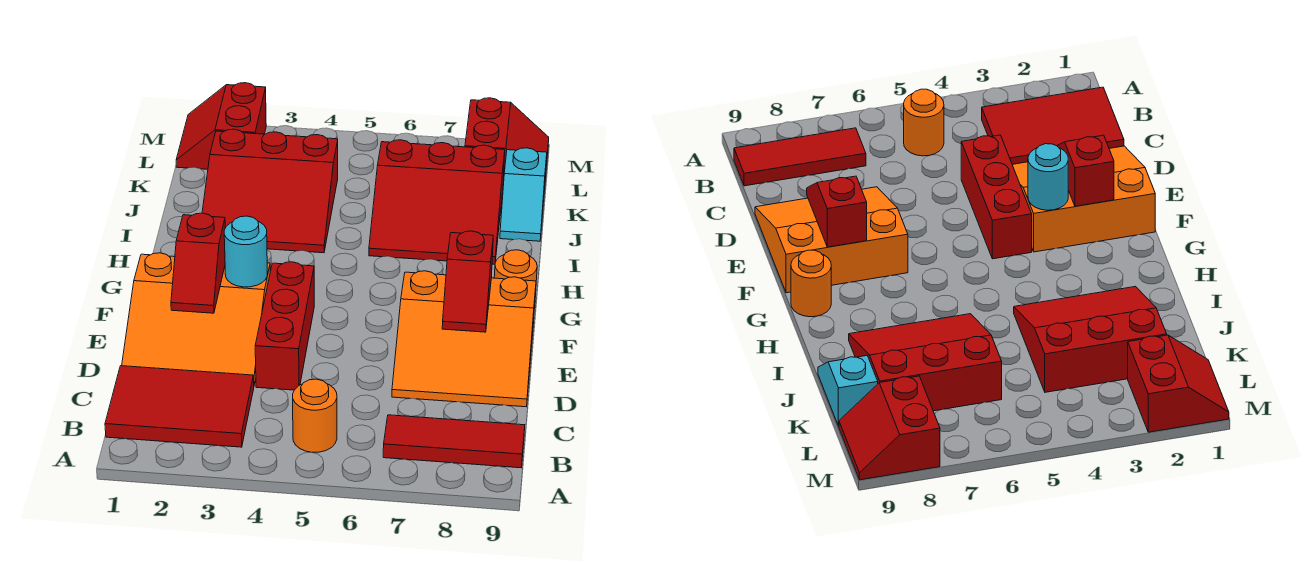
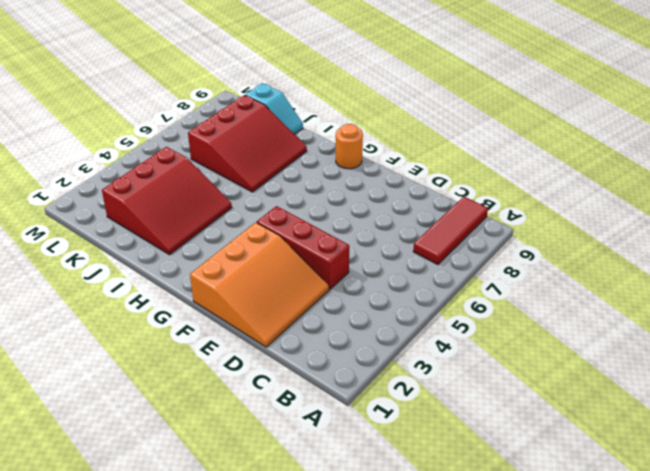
none -> red tile B1:C3 level 1
none -> orange round brick B5 level 1
none -> orange slope D7:F9 level 1 top F

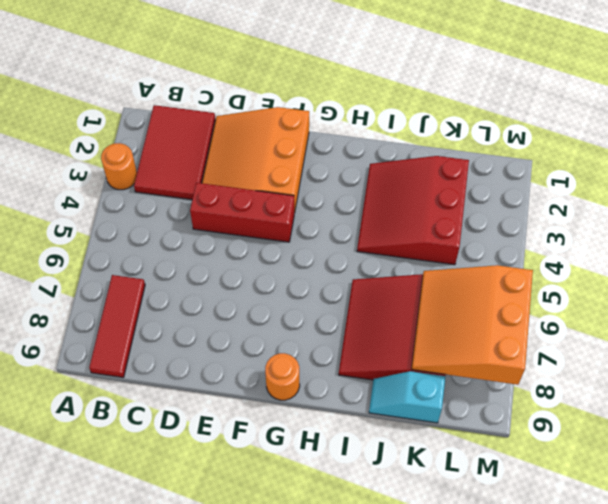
orange round brick A3 level 1 -> orange round brick B5 level 1
orange slope K6:M8 level 2 top M -> orange slope D7:F9 level 1 top F
none -> red slope L1:M2 level 1 top 2
none -> red slope L8:M9 level 1 top 8
none -> red slope E2:F2 level 2 top F

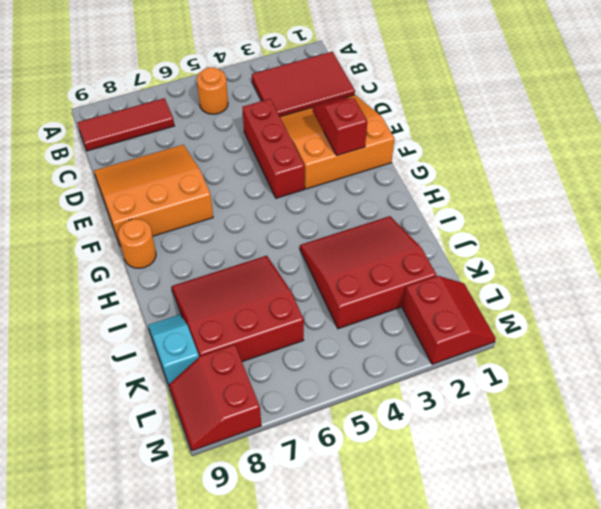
none -> red slope E8:F8 level 2 top F
none -> cyan round brick F3 level 2

